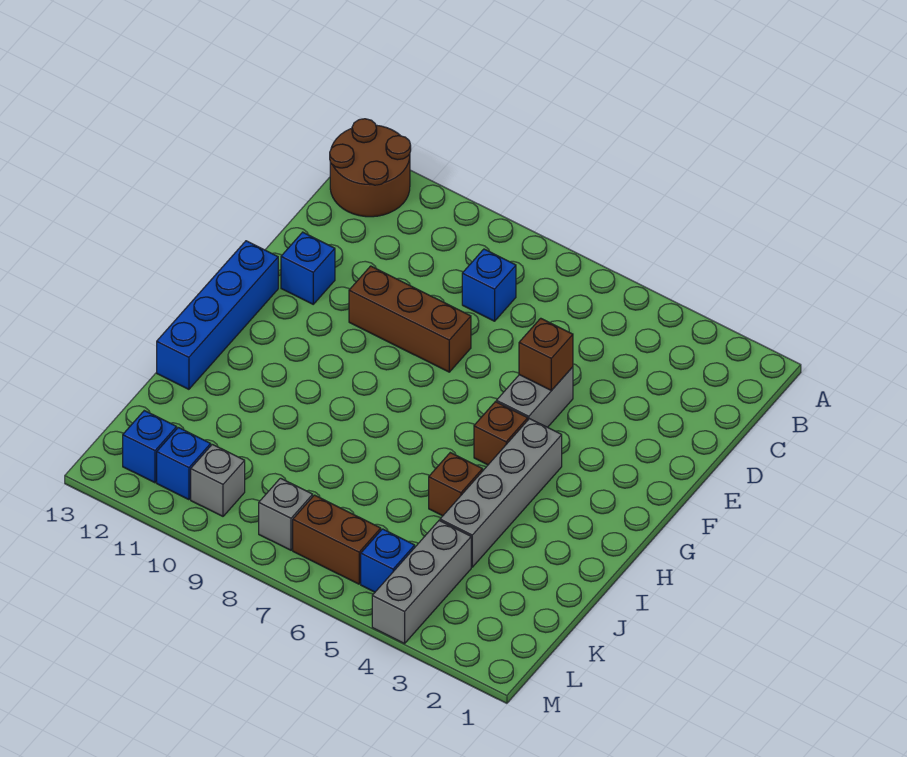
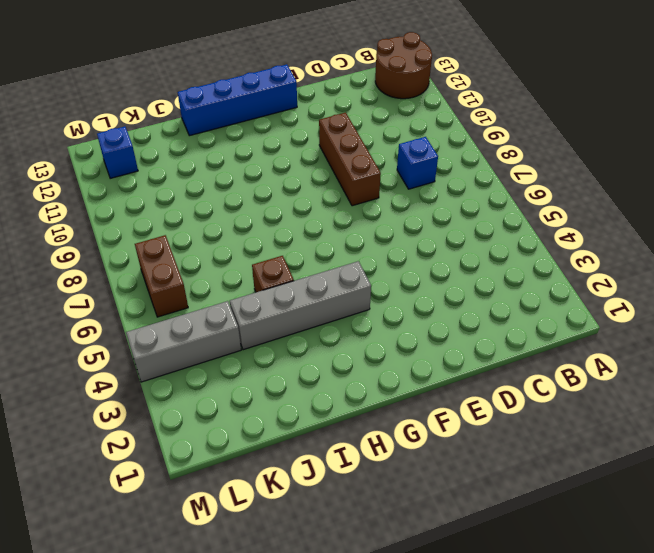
none -> grey brick E5:F5 level 1
none -> blue brick E12 level 1
none -> brown brick G5 level 1

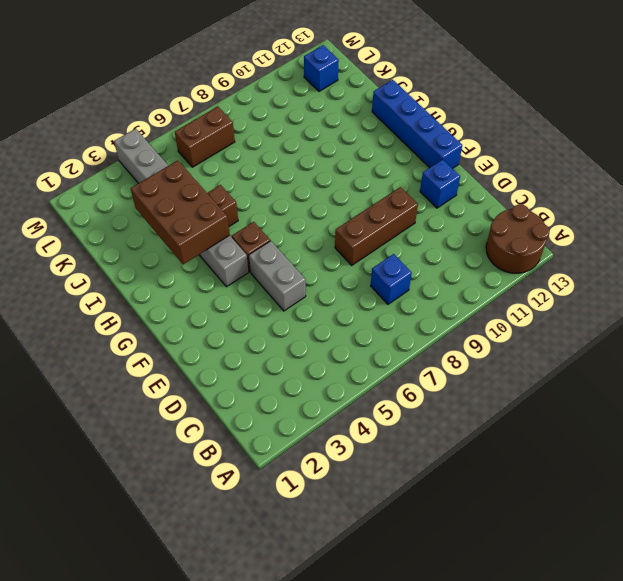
brown brick H3:J4 level 2 -> none
none -> blue brick L5 level 1
none -> grey brick L8 level 1
none -> grey brick L10 level 1

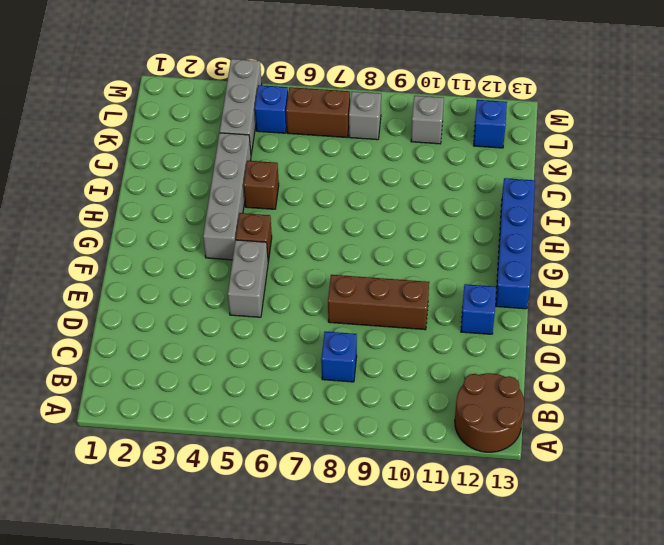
none -> blue brick L11 level 1
none -> brown brick E5 level 2

